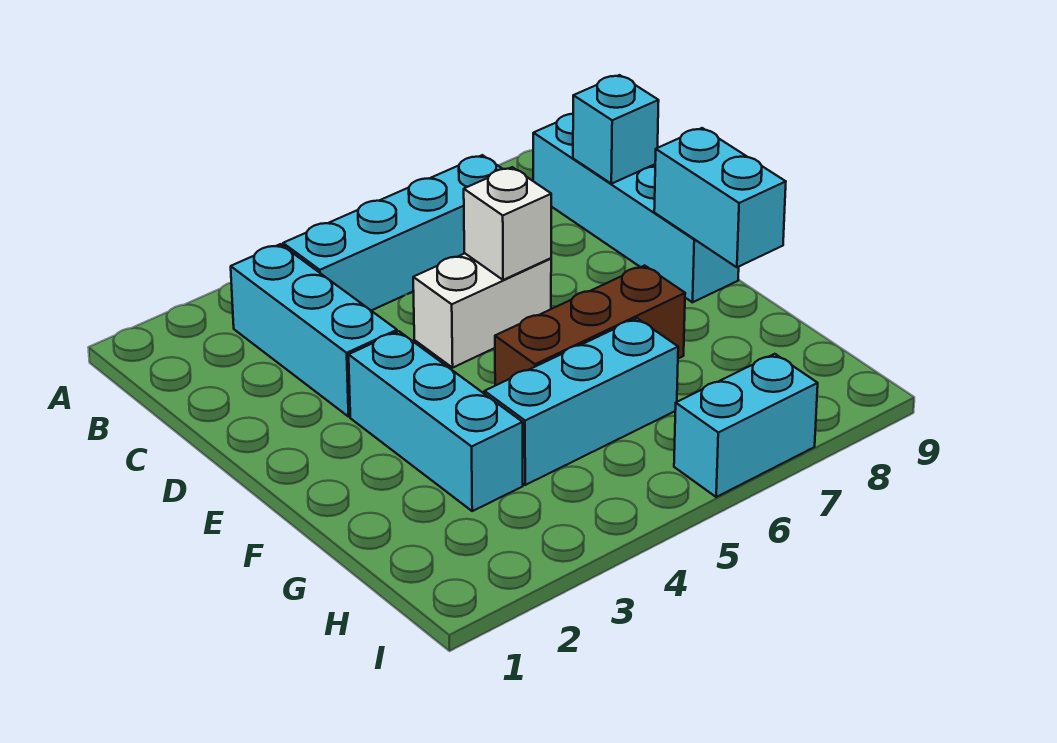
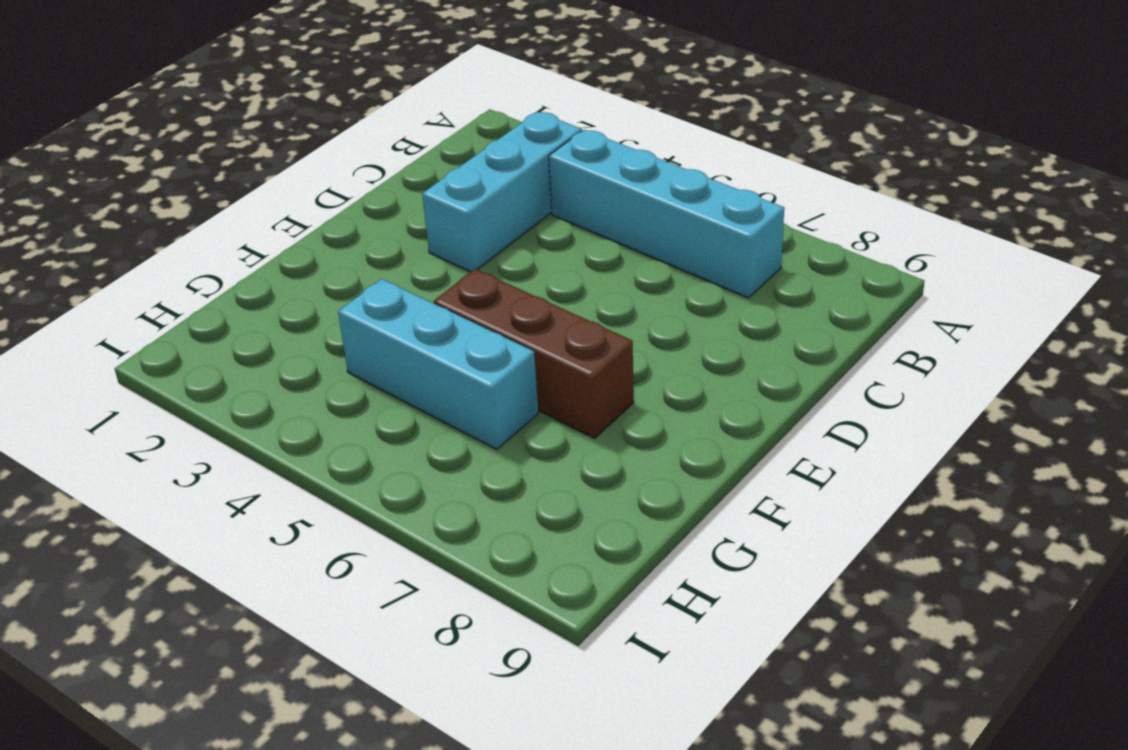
none -> cyan brick B9:E9 level 1
none -> white brick D5:D6 level 1

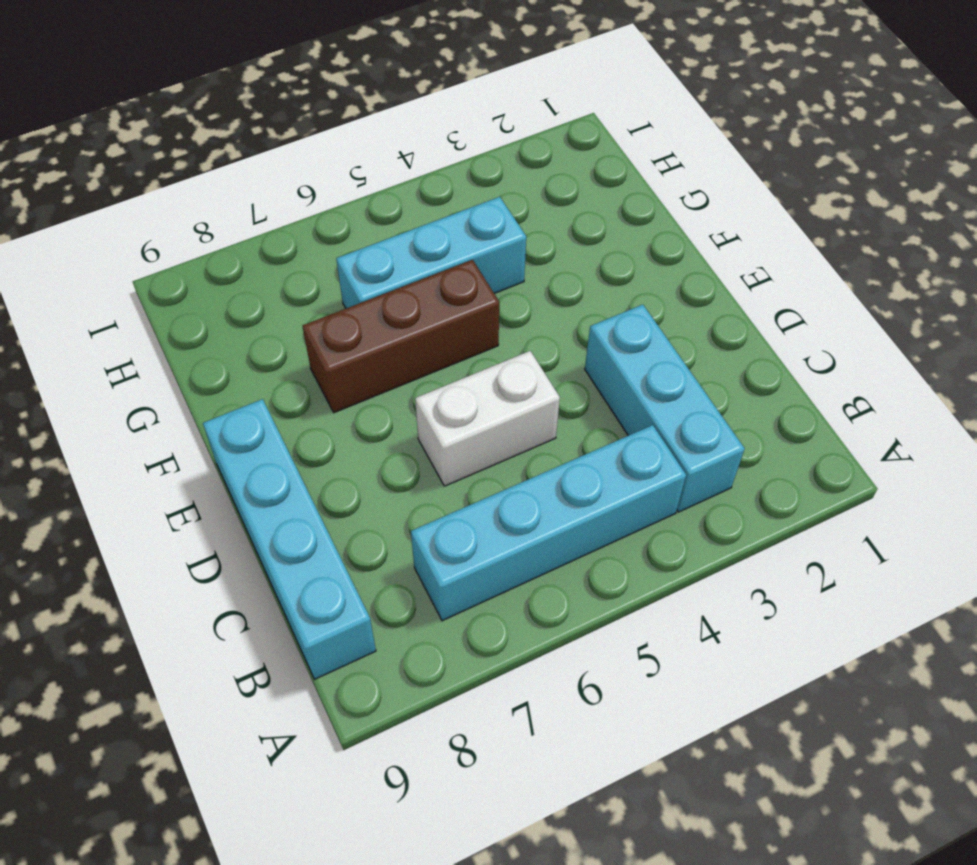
none -> cyan brick E3:G3 level 1
none -> cyan brick I6:I7 level 1

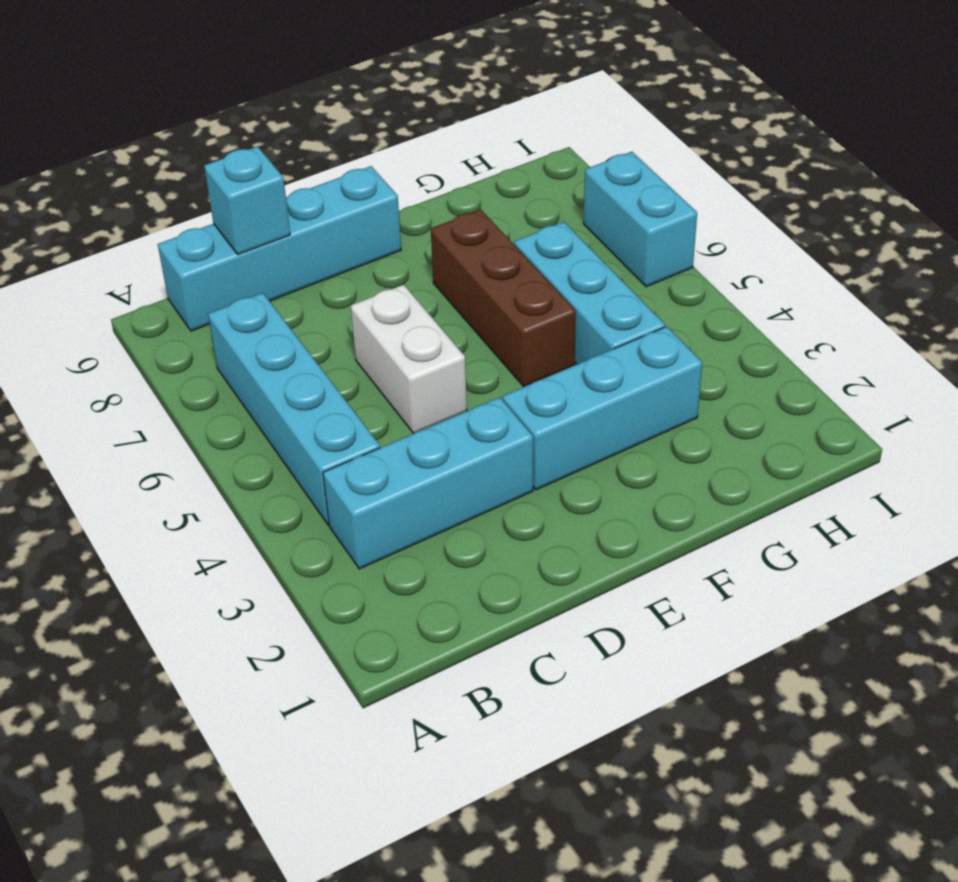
none -> white brick D6 level 2
none -> cyan brick E9:F9 level 2

